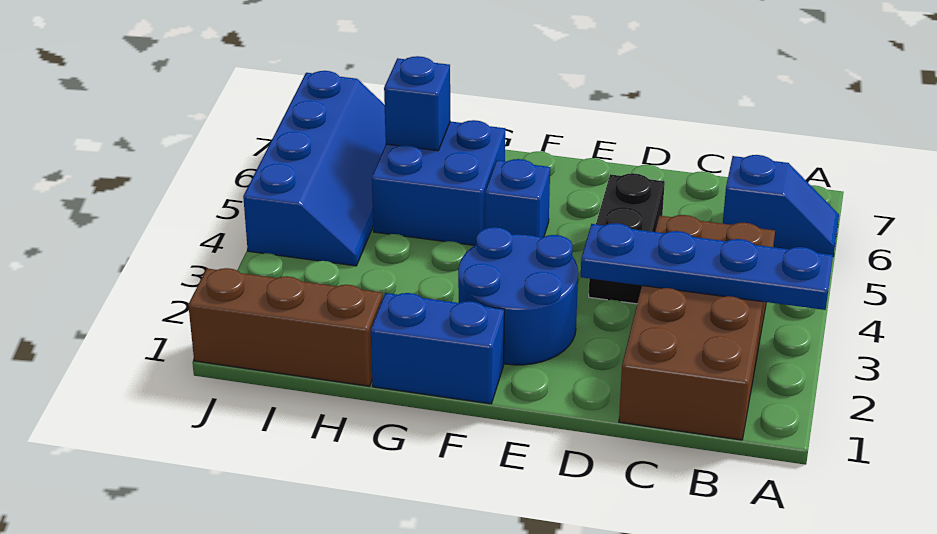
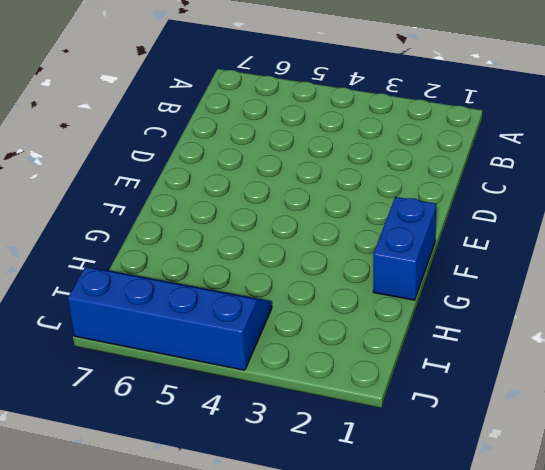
none -> blue slope A6:B6 level 1 top B
none -> brown brick B1:C4 level 1

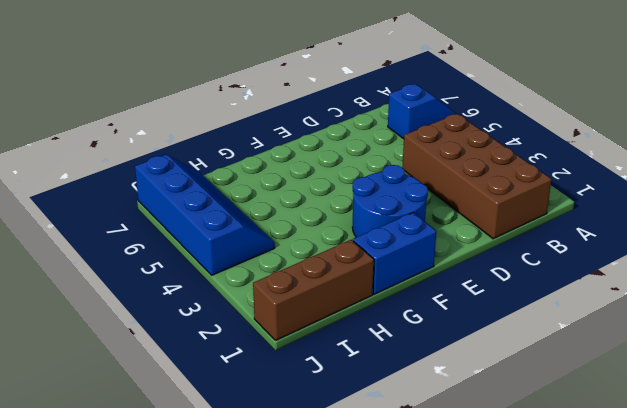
none -> black brick D4:D5 level 1
none -> blue brick F5 level 1

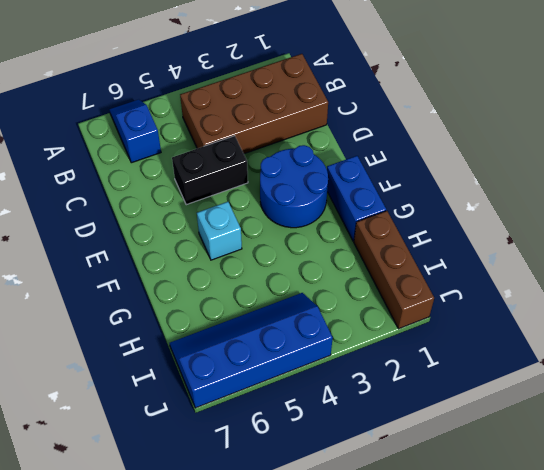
cyan brick F5 level 1 -> blue brick F5 level 1
none -> blue brick G5:H6 level 1
none -> blue plate A3:D3 level 2

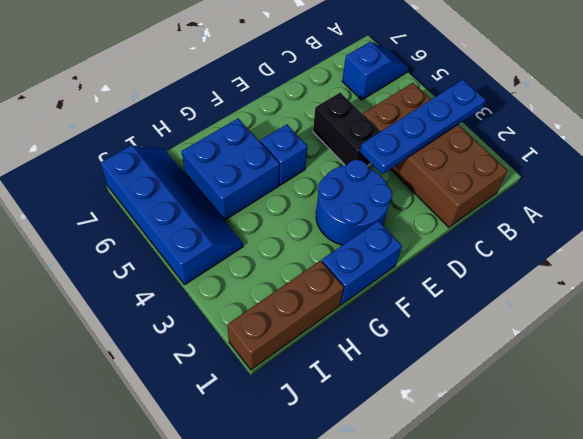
none -> blue brick H6 level 2

